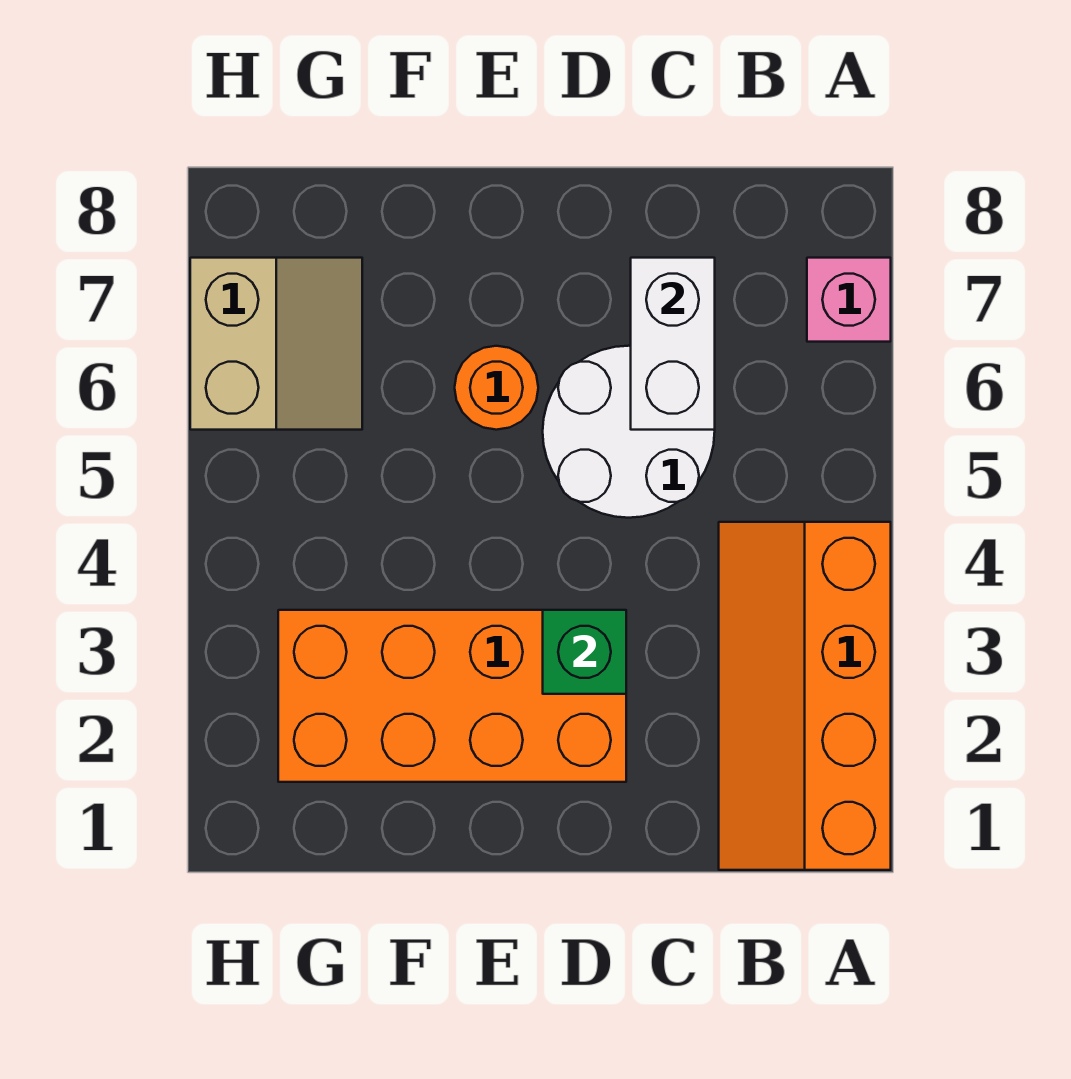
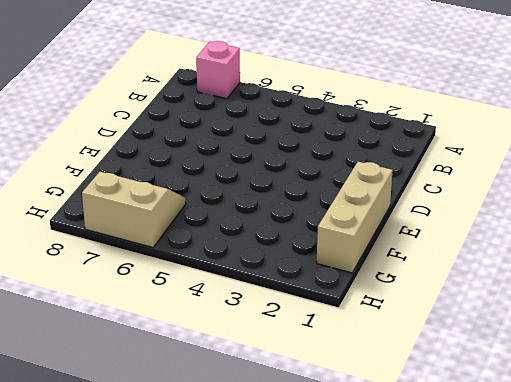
tan brick E1:G1 level 1 -> none
none -> orange slope A1:B4 level 1 top A
none -> white round brick C5:D6 level 1

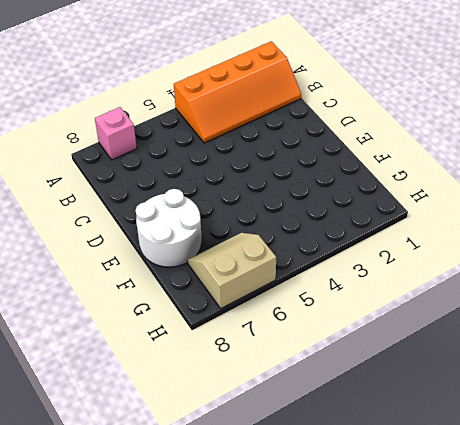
white round brick E7:F8 level 1 -> white round brick C5:D6 level 1
none -> orange brick D2:G3 level 1
none -> orange round brick E6 level 1

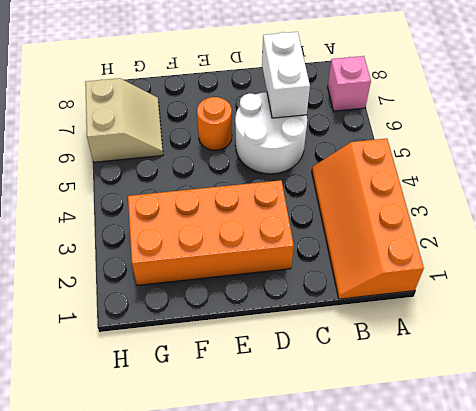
none -> green brick D3 level 2

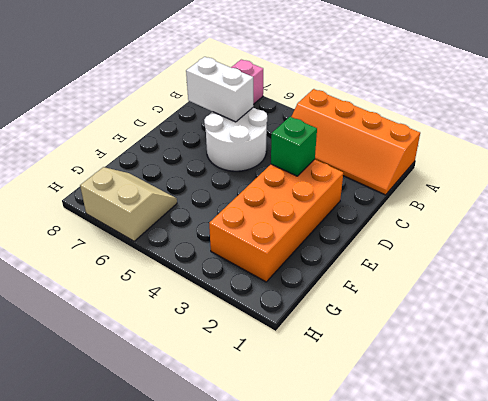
none -> orange round brick E6 level 1

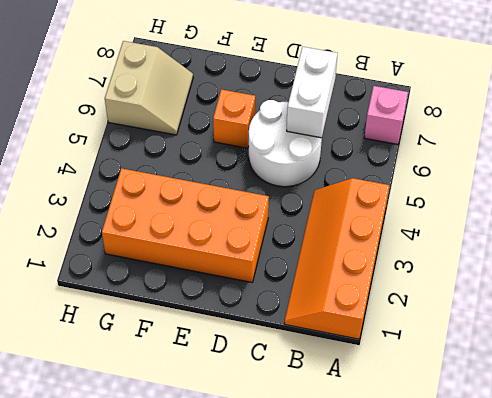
orange brick E6 level 1 -> orange round brick E6 level 1
none -> green brick D3 level 2

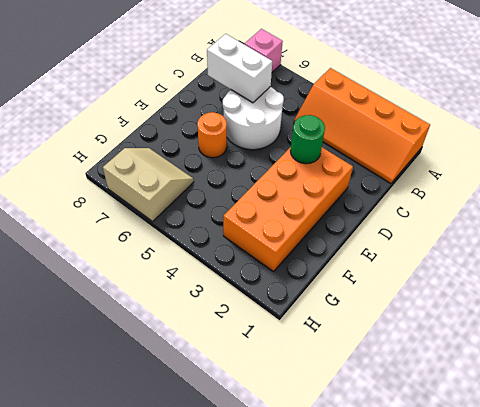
green round brick D3 level 2 -> green brick D3 level 2

